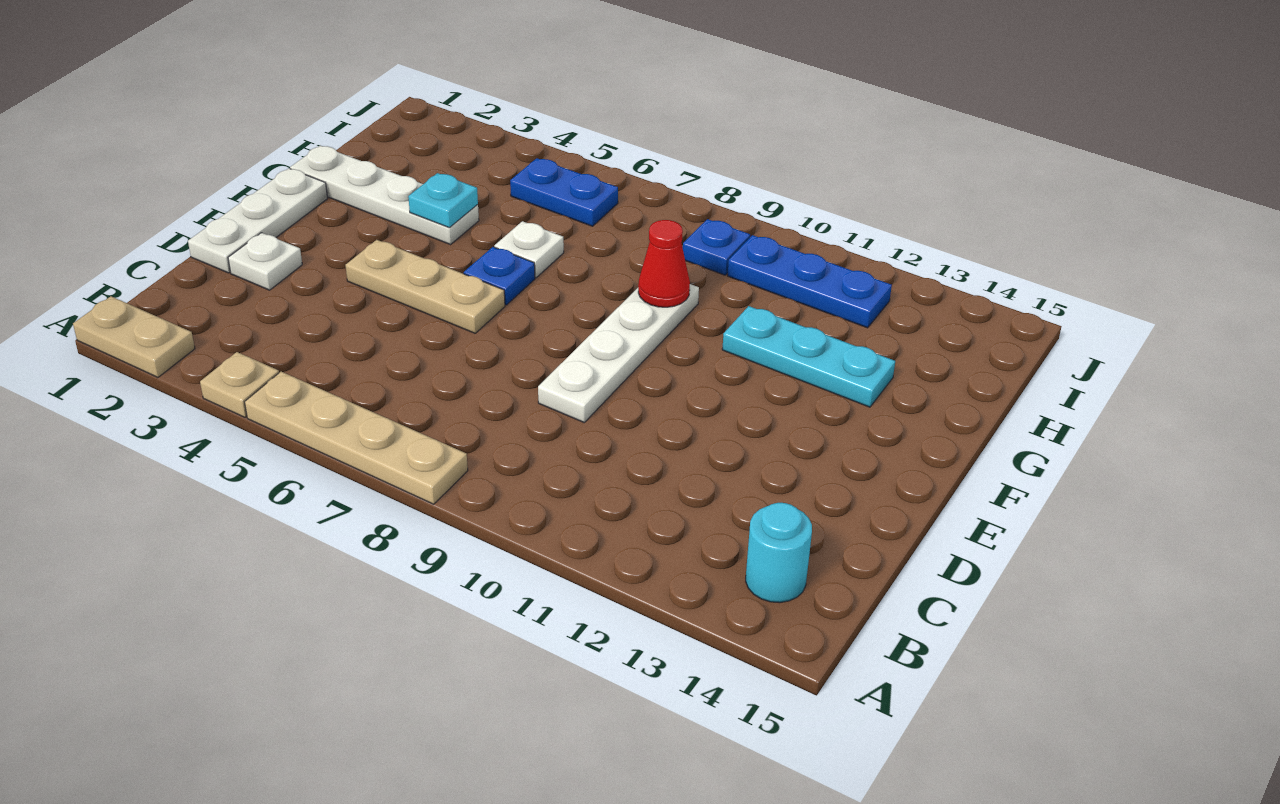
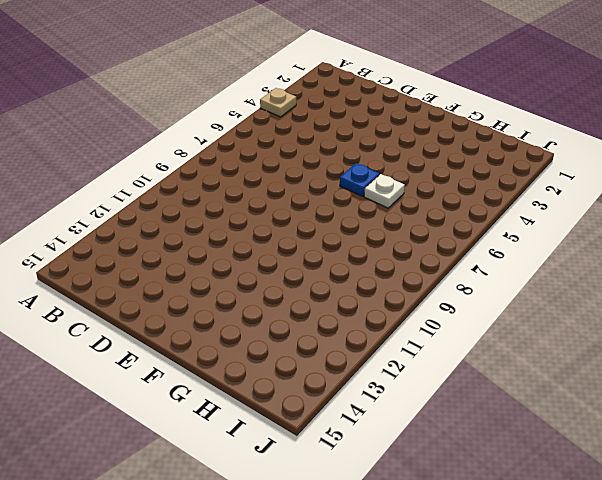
none -> tan plate A1:A2 level 1
none -> tan plate A5:A8 level 1
none -> cyan round brick B14 level 1

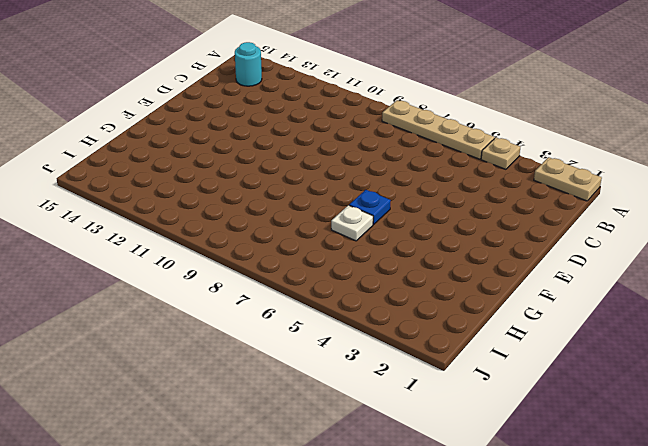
none -> white plate D1:F1 level 1
none -> white plate D2 level 1
none -> white plate D9:G9 level 1

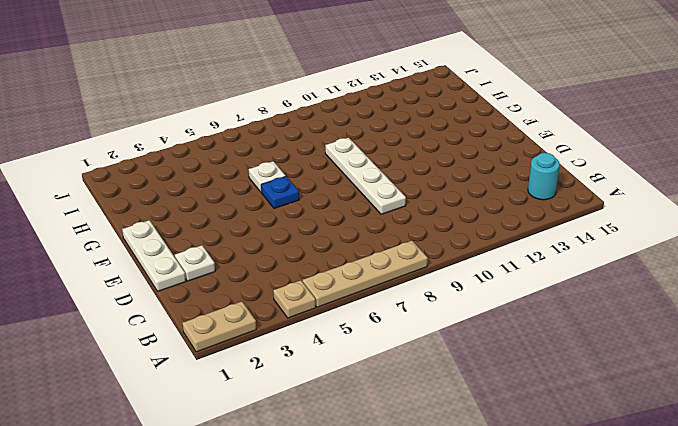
none -> tan plate E4:E6 level 1
none -> white plate G1:G4 level 1
none -> cyan plate G11:G13 level 1

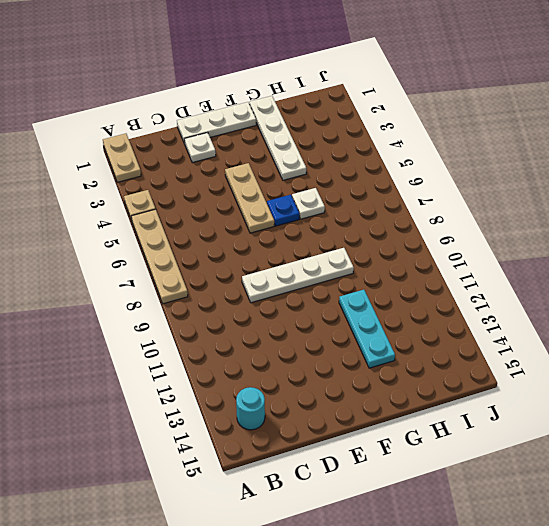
none -> blue plate I5:I6 level 1
none -> blue plate I9 level 1
none -> blue plate I10:I12 level 1

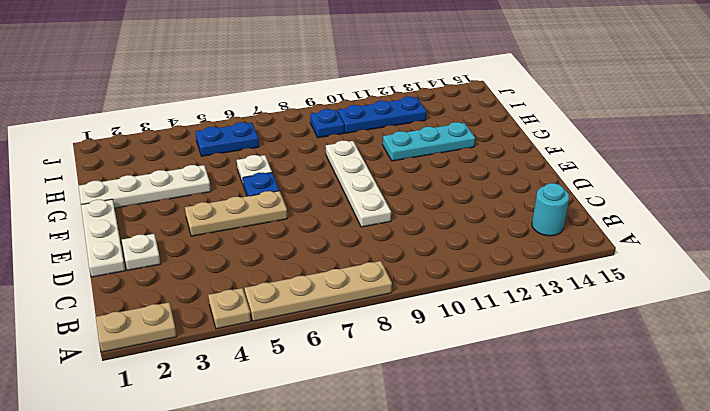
none -> cyan plate G4 level 2
none -> red cone G9 level 2

